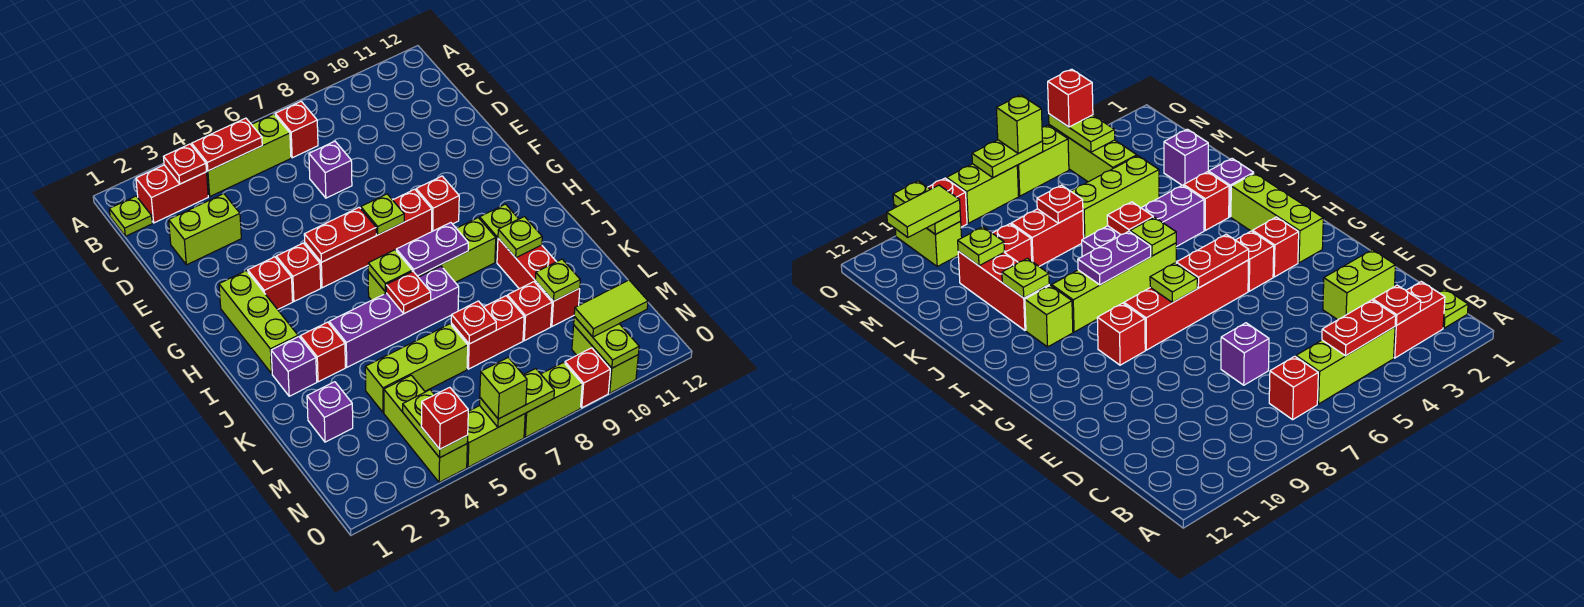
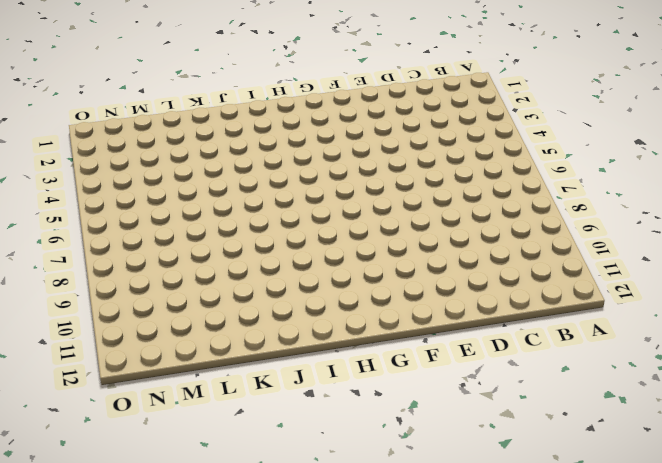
none -> lime plate B1 level 1
none -> red brick B2:B3 level 1
none -> lime brick B4:B6 level 1
none -> red brick B7 level 1

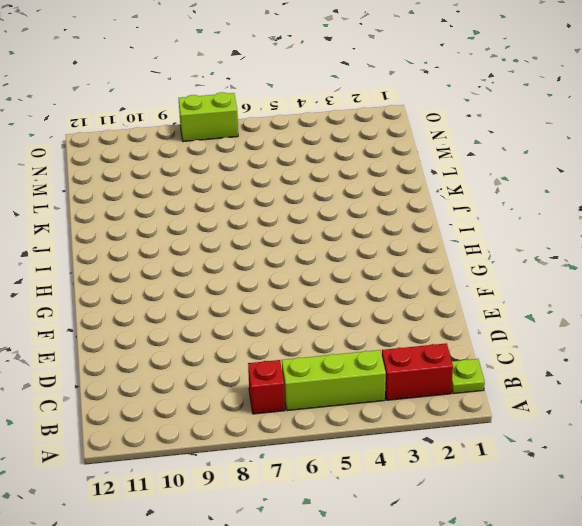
none -> lime brick D2:D3 level 1
none -> purple brick D7 level 1
none -> lime brick G2:I2 level 1
none -> red brick G3 level 1

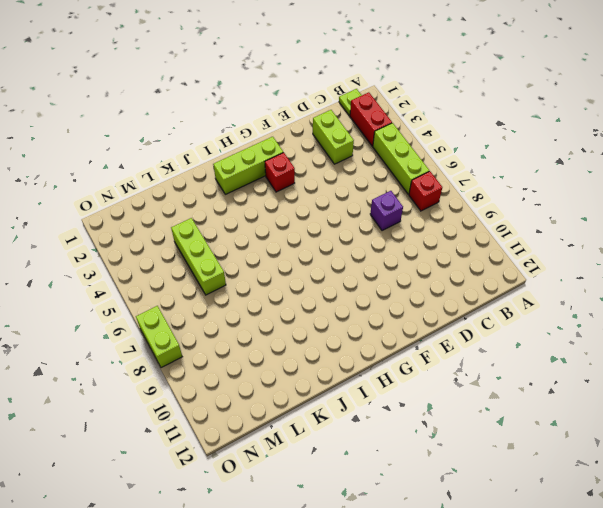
none -> red brick G4 level 1
none -> red brick G5:G8 level 1
none -> red brick G9 level 1
none -> lime brick I6:I9 level 1

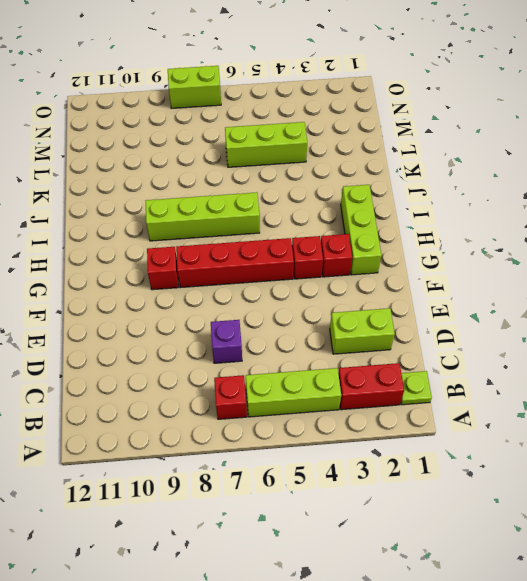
none -> lime brick I10 level 1
none -> purple brick J2 level 1
none -> red brick J3 level 1
none -> purple brick J4:J7 level 1

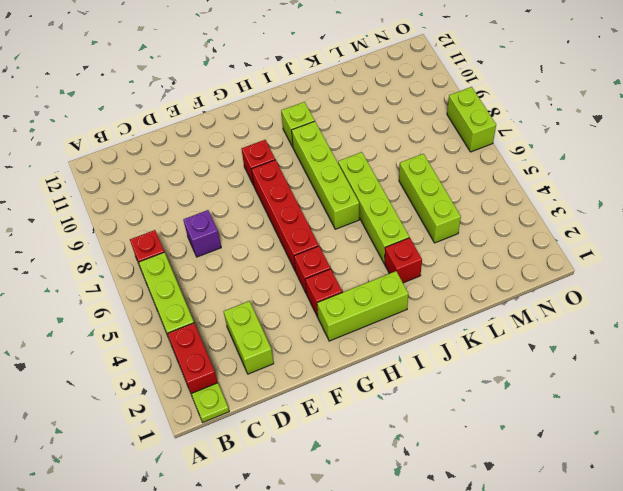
lime brick J4:J7 level 1 -> purple brick J4:J7 level 1
none -> purple brick J2 level 1
none -> red brick J10:L10 level 1
none -> purple brick L2 level 1
none -> red brick L7:L8 level 1

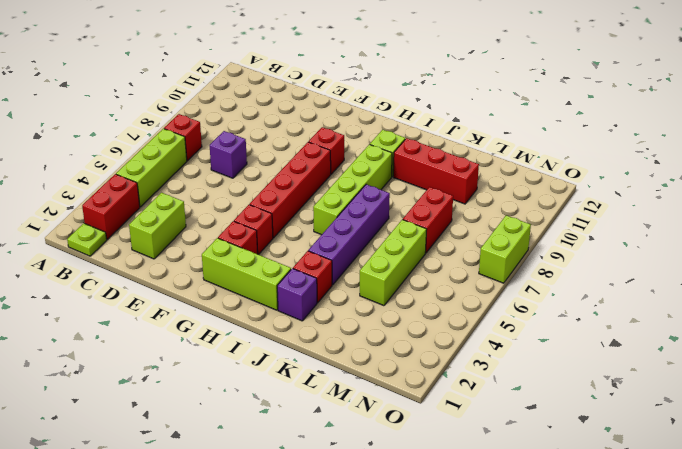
none -> purple brick L2 level 1
none -> red brick L9 level 1
none -> lime brick M4:O4 level 1
none -> lime brick N10:O10 level 1

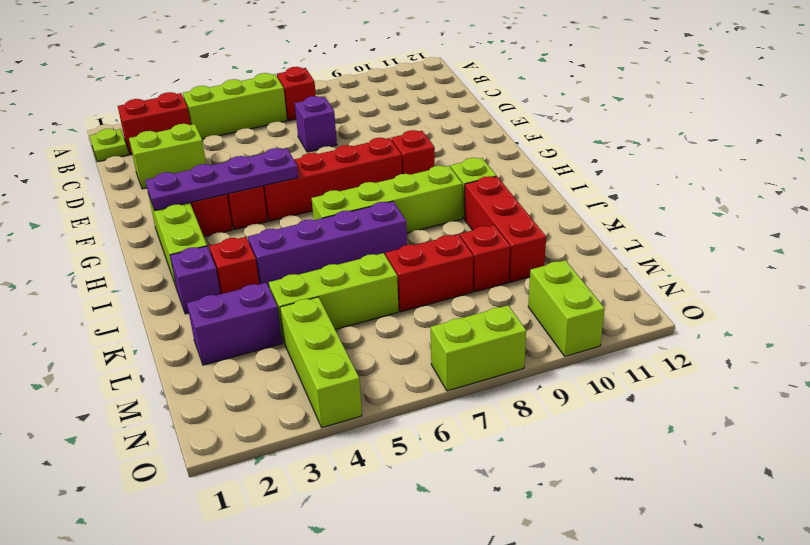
purple plate G2:G5 level 2 -> red plate G5:G6 level 2
purple brick L2:L3 level 1 -> purple brick L2 level 1
none -> lime brick O5:O6 level 1
none -> red brick O9 level 1
none -> red plate B3 level 2
none -> red plate B4:B5 level 2

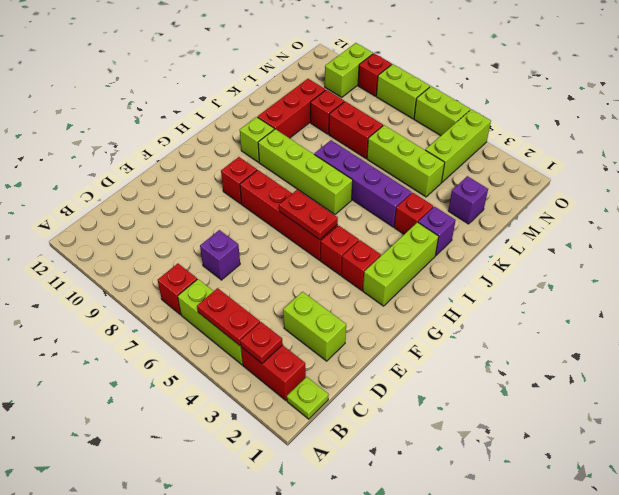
none -> lime plate G7 level 2
none -> lime plate I6 level 2
none -> purple plate I7:I8 level 2
none -> red plate J6 level 2

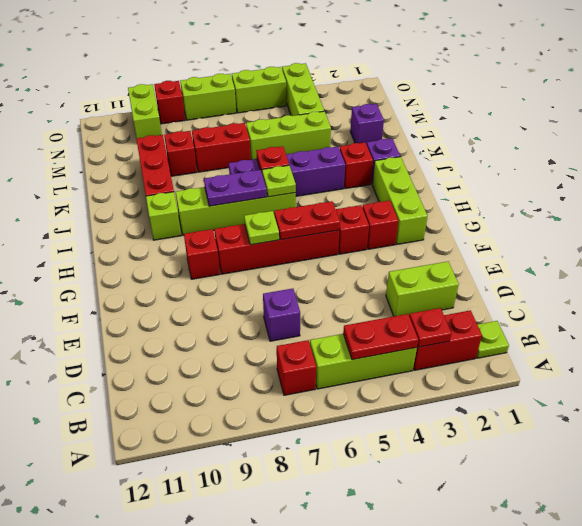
none -> lime plate J10 level 2
none -> red plate L7 level 2
none -> lime plate L10 level 2
none -> lime plate N4:O4 level 2

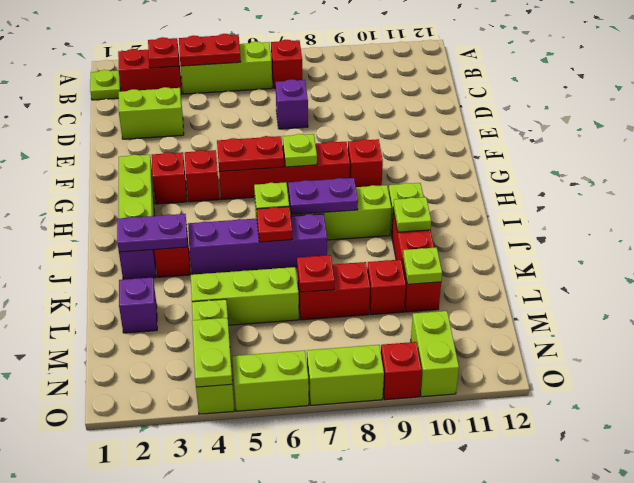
purple plate J2:J3 level 2 -> none
none -> lime plate N10:O10 level 2
none -> lime plate O6:O7 level 2
none -> lime tile N10:N11 level 3
none -> red brick O4 level 3

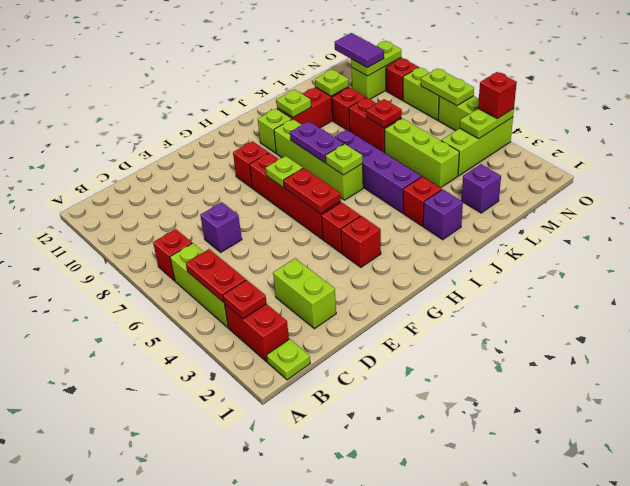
purple tile N10:N11 level 3 -> lime tile N10:N11 level 3
none -> lime brick G2:I2 level 1
none -> red plate J6 level 2
none -> lime brick O6 level 3

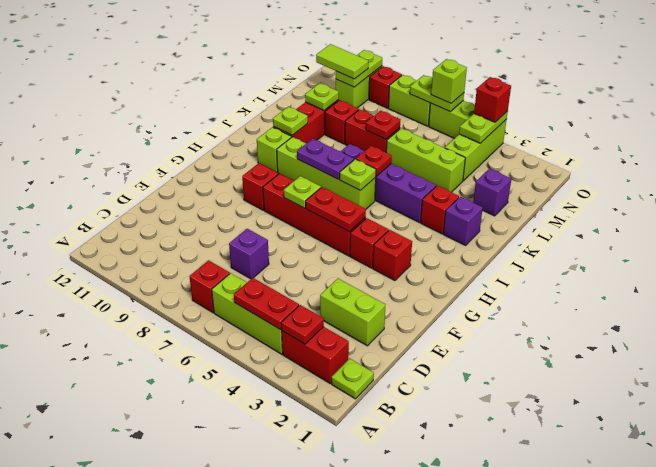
none -> lime brick G2:I2 level 1

